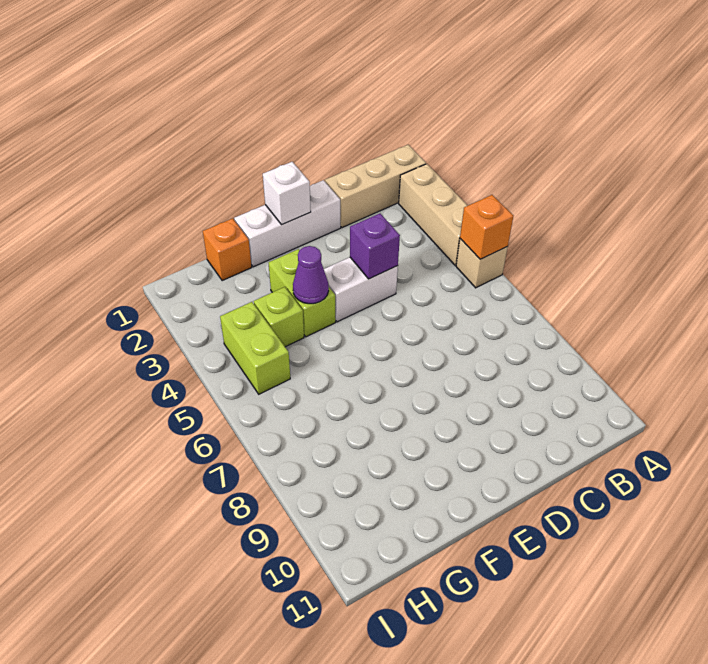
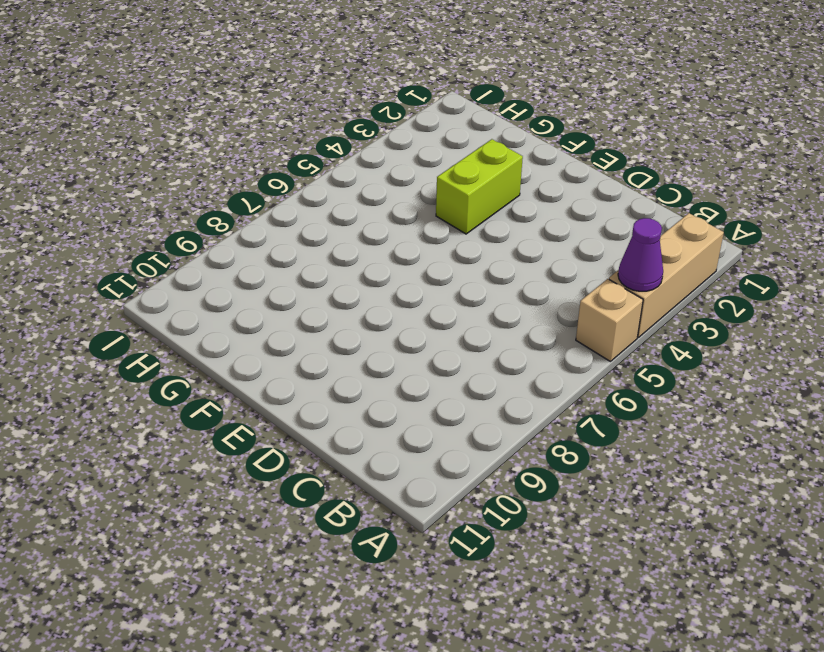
purple cone A4 level 2 -> purple cone F4 level 2
none -> tan brick A1:C1 level 1
none -> white brick D1:F1 level 1
none -> white brick D4:E4 level 1

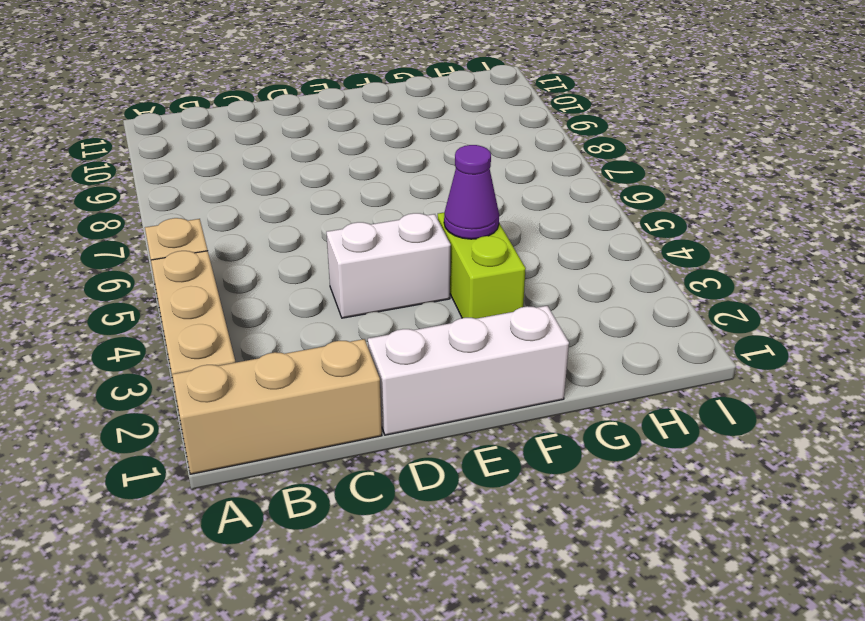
none -> orange brick G1 level 1
none -> lime brick G4 level 1
none -> lime brick H4:H5 level 1

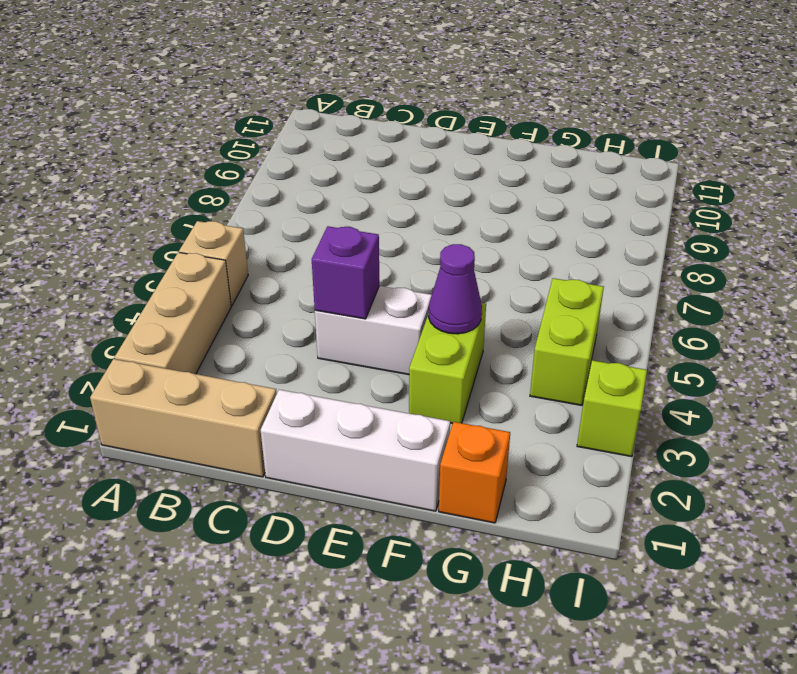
lime brick I3 level 1 -> lime brick G4 level 1
none -> orange brick A5 level 2
none -> white brick E1 level 2

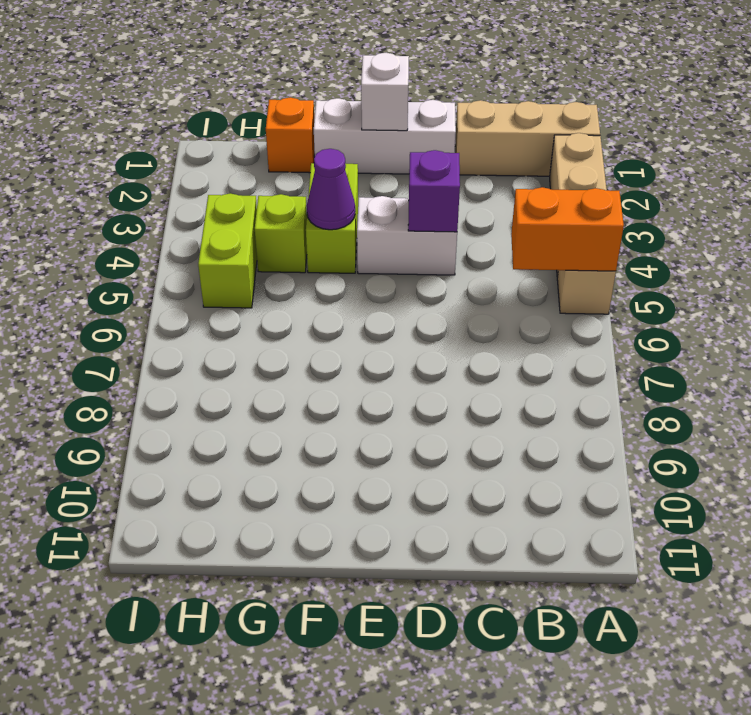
orange brick A5:B5 level 2 -> orange brick A5 level 2

